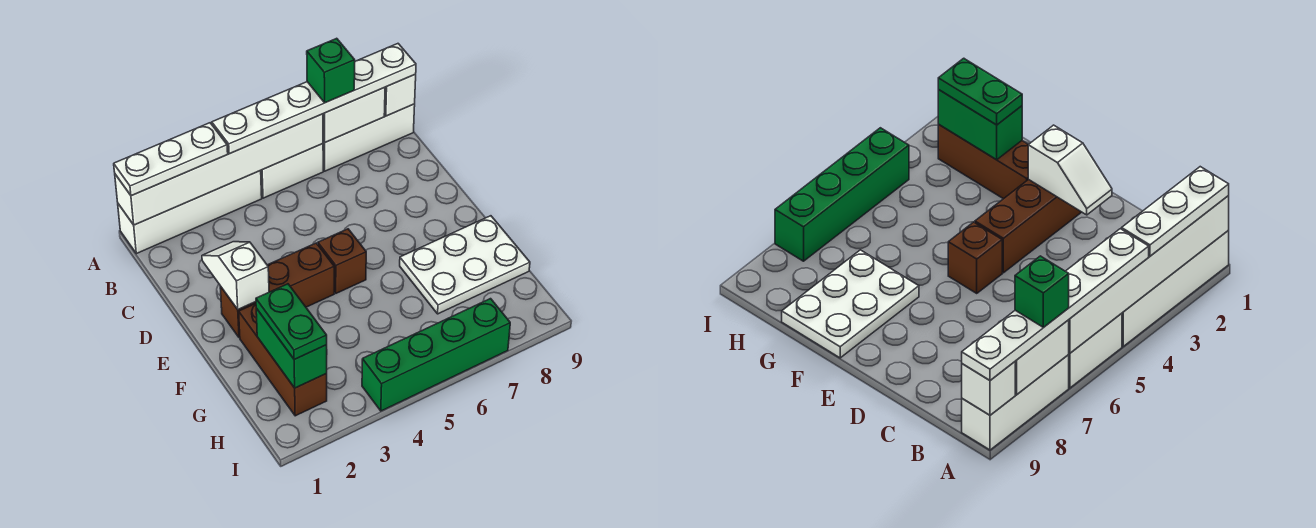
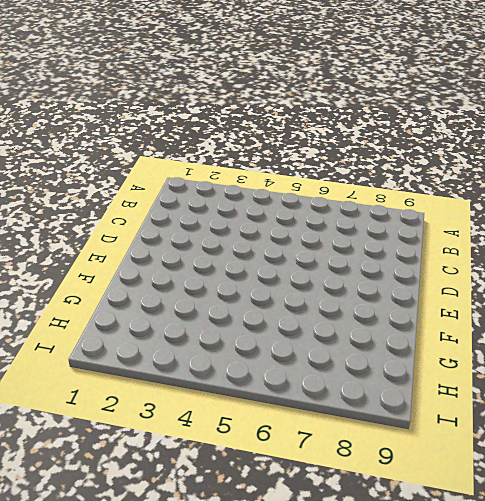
none -> white brick A1:A4 level 1
none -> white brick A5:A6 level 1
none -> white brick A7:A9 level 1

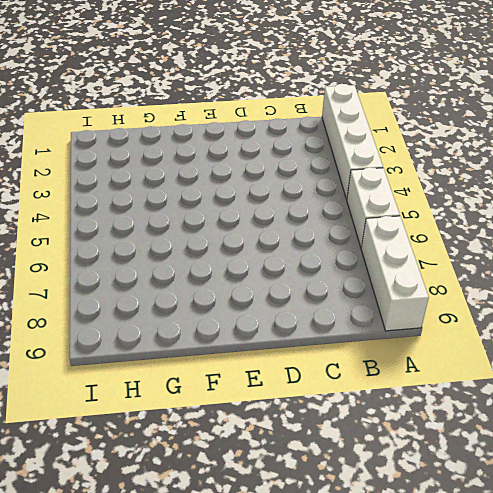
none -> brown brick E2:E4 level 1
none -> brown brick E5 level 1
none -> brown brick F2:H2 level 1

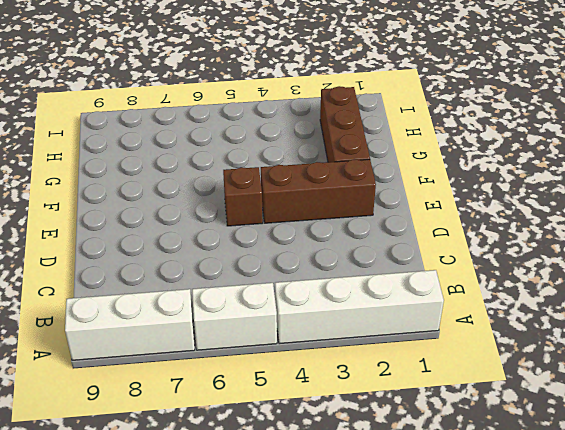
none -> white plate F7:G9 level 1
none -> green brick I4:I7 level 1
none -> white brick A1:A6 level 2

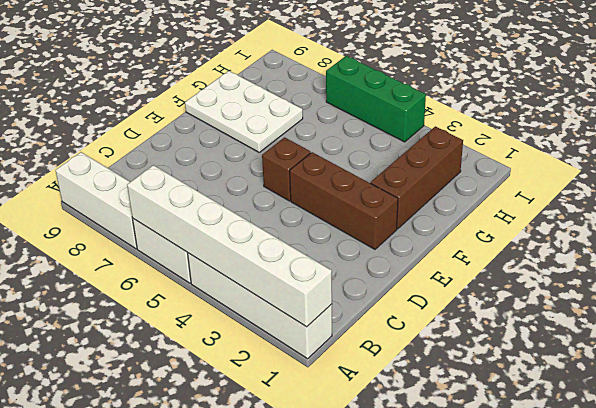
green brick I4:I6 level 1 -> green brick I4:I7 level 1
none -> white brick A7:A8 level 2
none -> white brick A9 level 2
none -> white slope D2:E2 level 2 top E

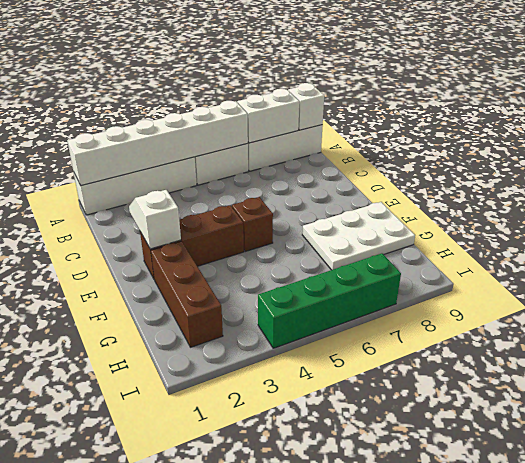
none -> green brick G2:H2 level 2
none -> white plate A1:A3 level 3
none -> white plate A4:A9 level 3

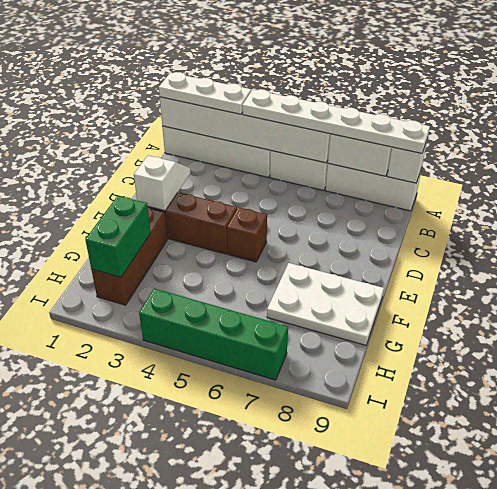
none -> green plate G2:H2 level 3
none -> green brick A7 level 4

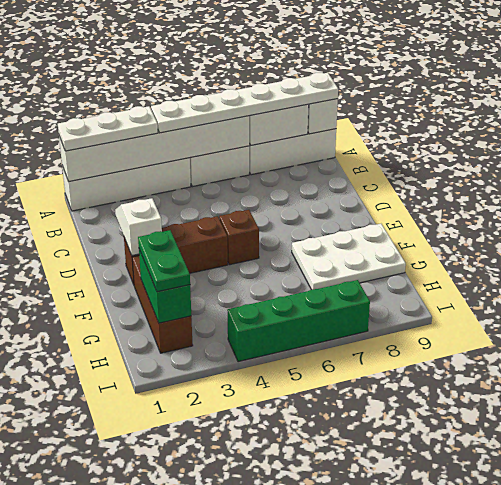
none -> green brick A7 level 4

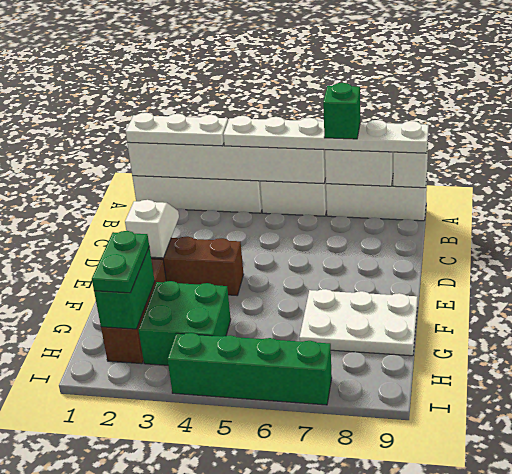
green brick G3:H4 level 1 -> none
none -> brown brick E5 level 1

